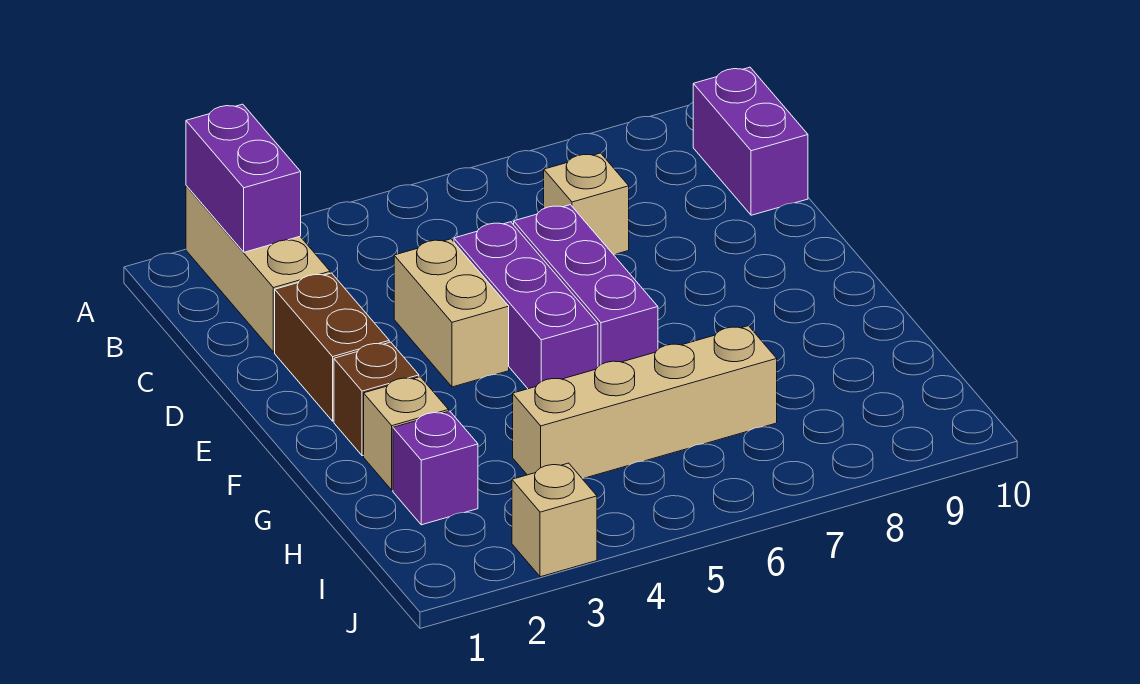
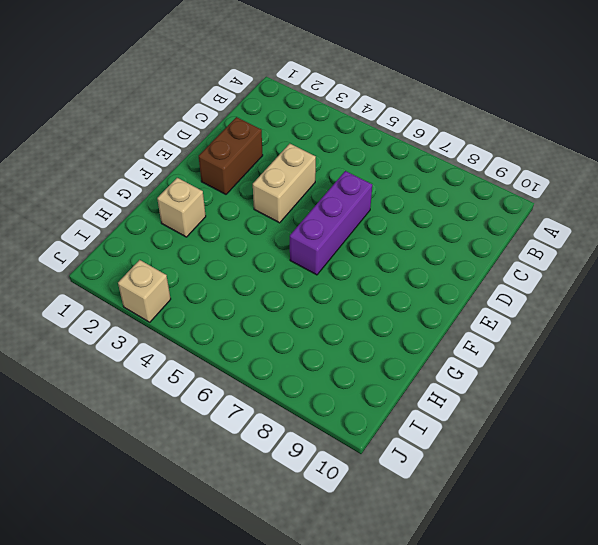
none -> tan brick A2:C2 level 1
none -> purple brick B10:C10 level 1
none -> tan brick C7 level 1

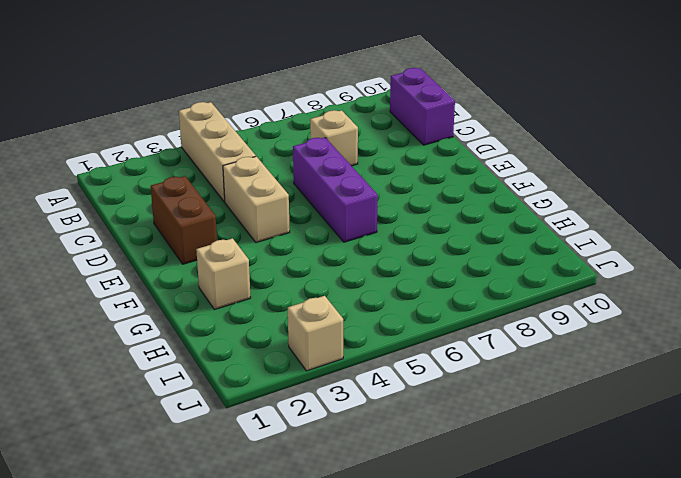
tan brick A4:C4 level 1 -> tan brick A2:C2 level 1
none -> purple brick D5:F5 level 1
none -> brown brick F2 level 1
none -> purple brick H2 level 1

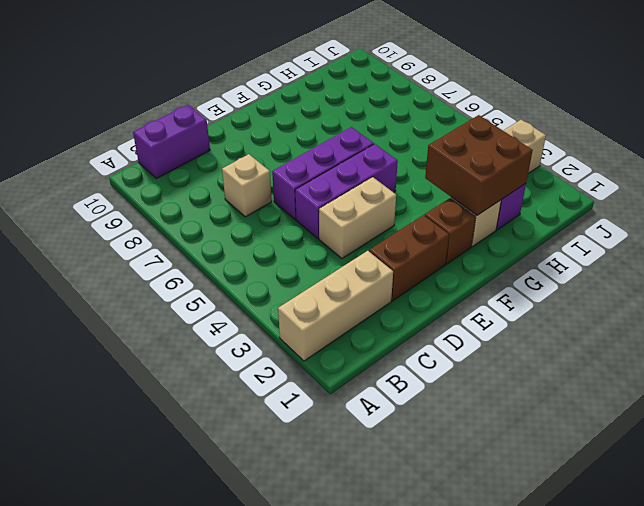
brown brick G2:H3 level 2 -> none
none -> tan brick H4:H7 level 1
none -> purple brick A2:B2 level 2

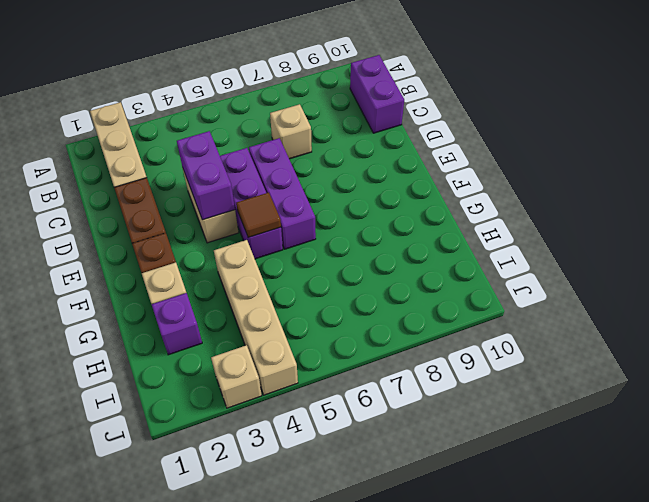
purple brick D4:E4 level 2 -> purple brick A2:B2 level 2
brown tile F5 level 2 -> none
tan brick G4:J4 level 1 -> tan brick H4:H7 level 1

